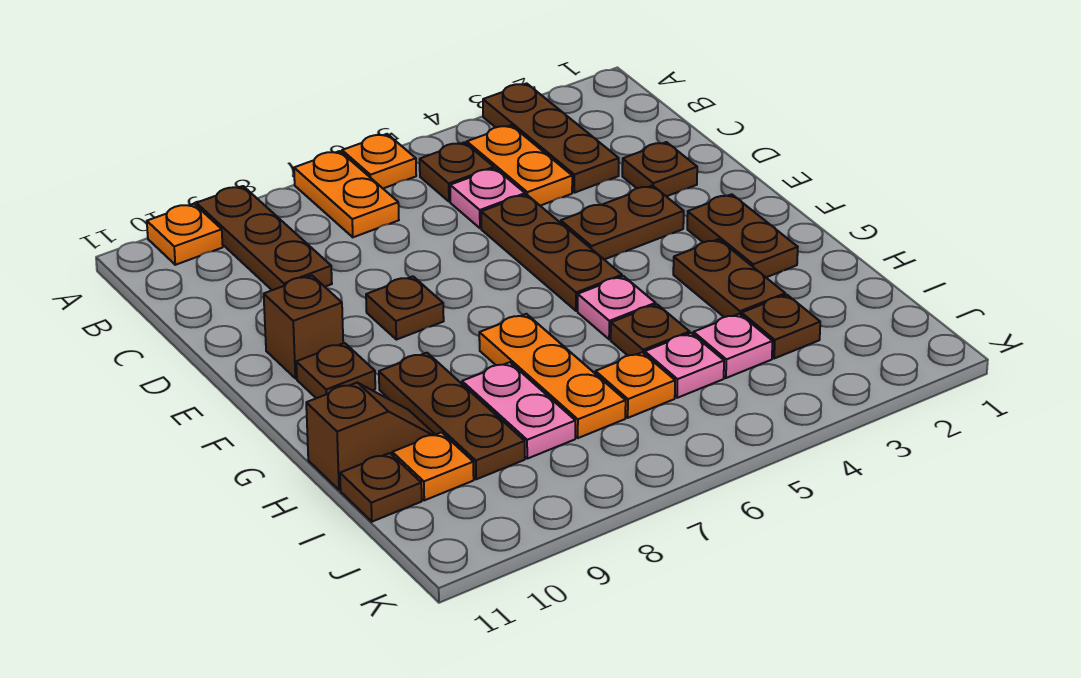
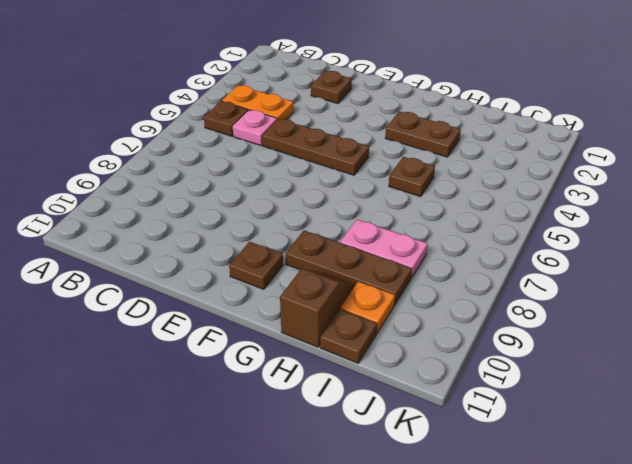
none -> brown plate A3:C3 level 1
none -> orange plate A6 level 1
none -> orange plate A7:B7 level 1

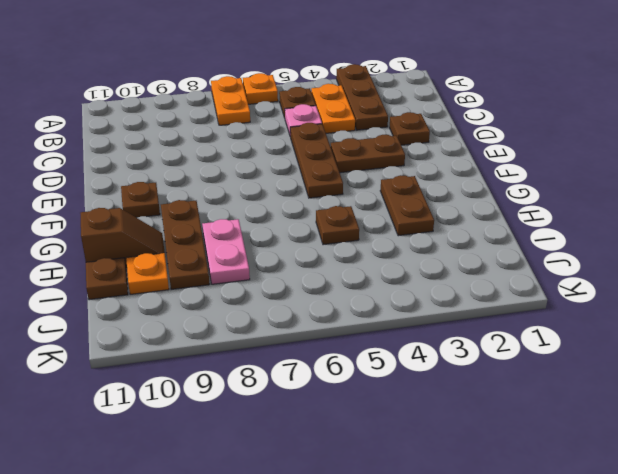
none -> brown plate A9:C9 level 1
none -> orange plate A10 level 1
none -> brown plate E8 level 1

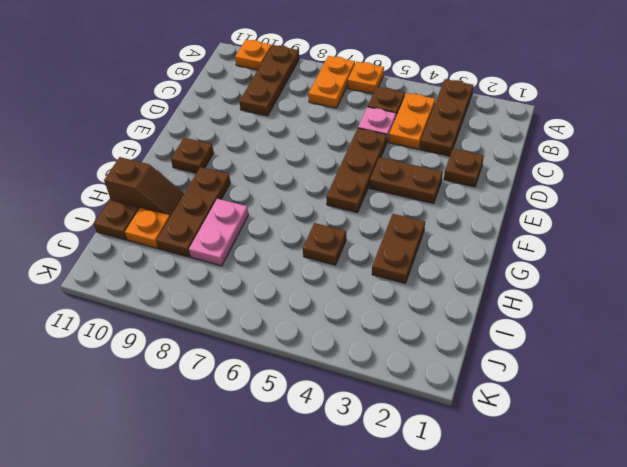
none -> brown plate E8 level 1
none -> brown brick E10 level 1
none -> brown plate F2:G2 level 1

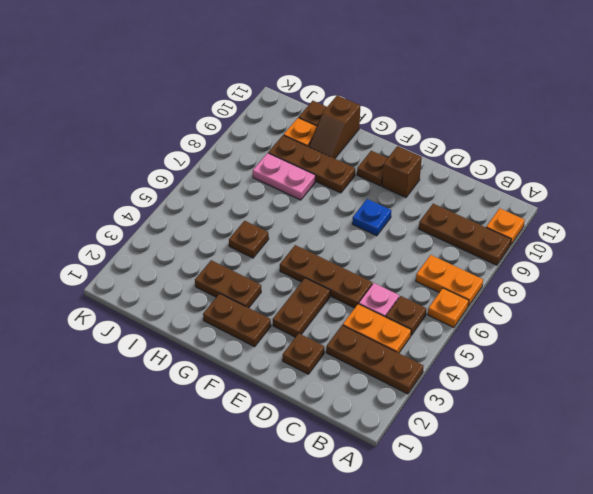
blue plate E8 level 1 -> brown plate E8 level 1
none -> pink plate G5 level 1
none -> orange plate G7:I7 level 1
none -> brown plate I3 level 1

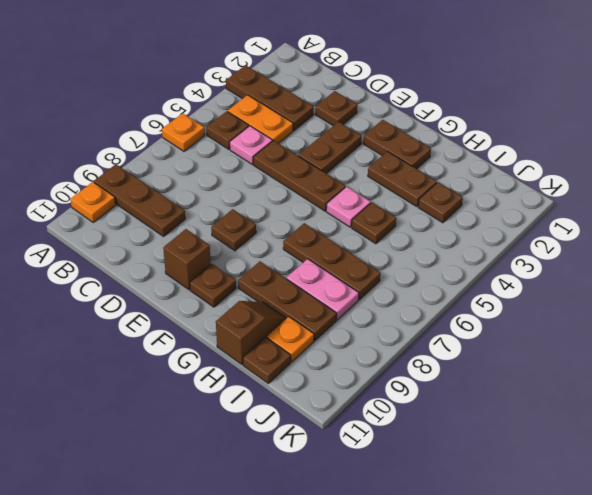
brown plate G7:I7 level 1 -> orange plate G7:I7 level 1
none -> orange plate A7:B7 level 1
none -> pink plate I4 level 1
none -> pink plate I5 level 1

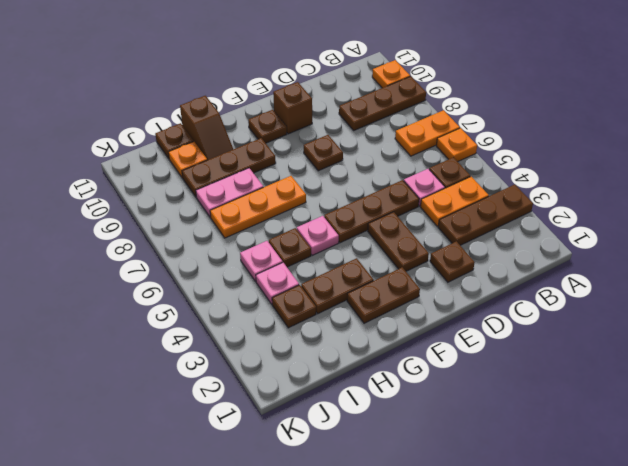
none -> orange plate I6 level 1

